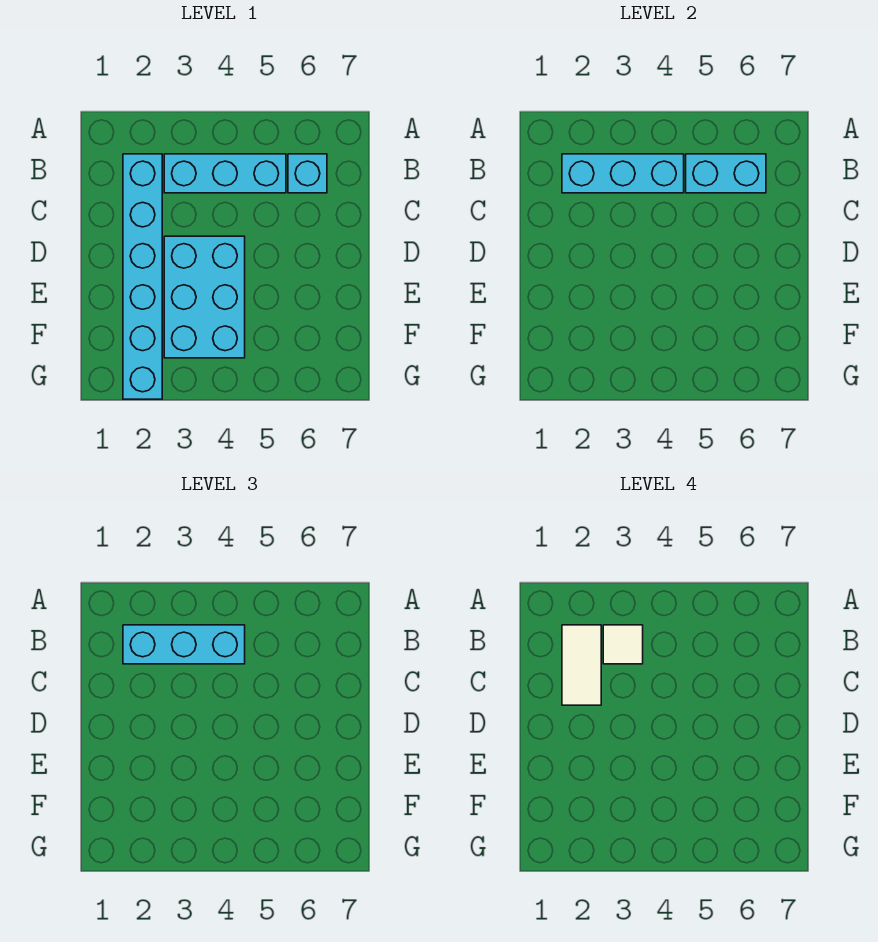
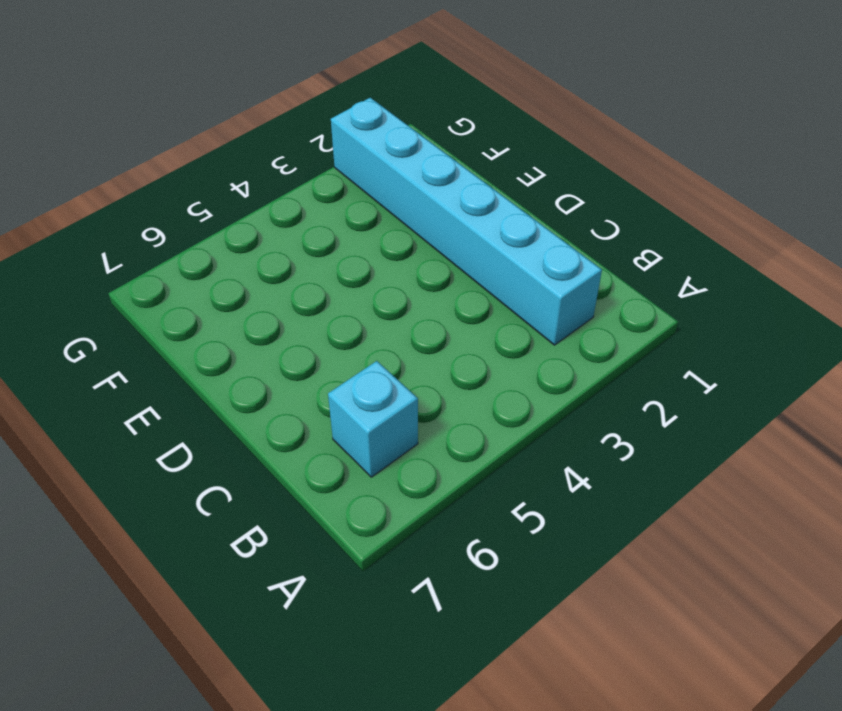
none -> cyan brick B3:B5 level 1
none -> cyan brick D3:F4 level 1

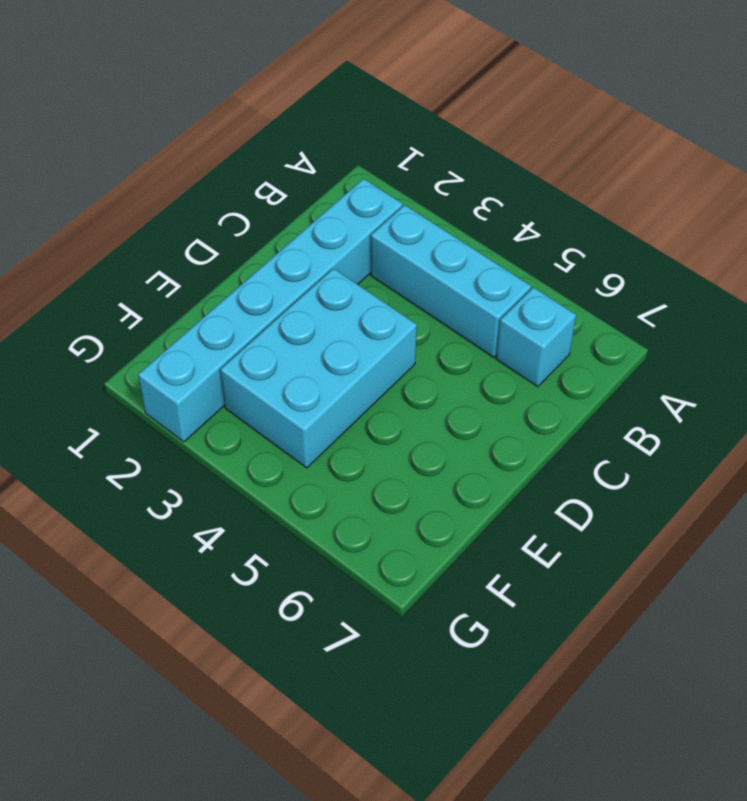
none -> cyan brick B2:B4 level 2
none -> cyan brick B5:B6 level 2

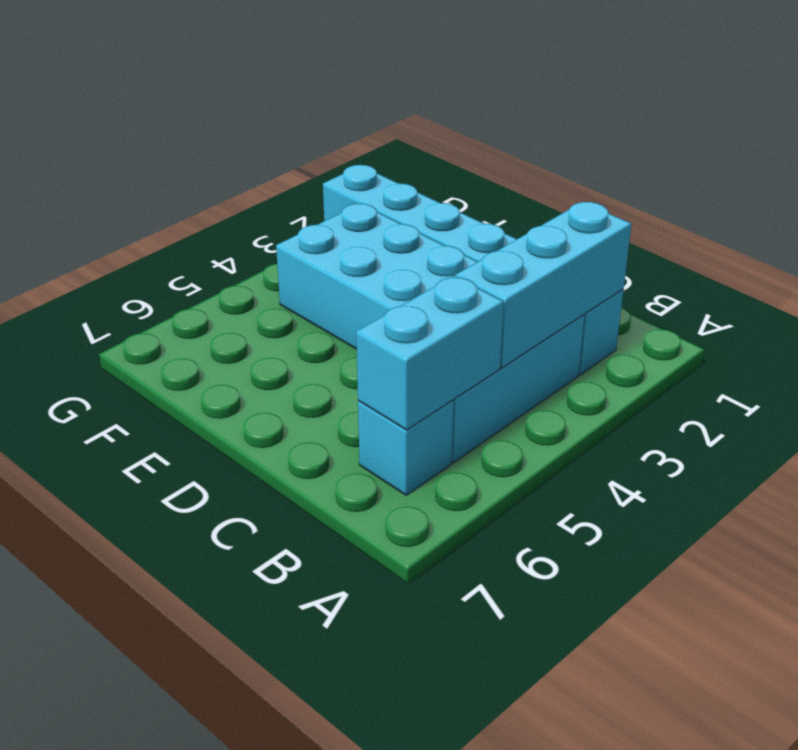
none -> cyan brick B2:B4 level 3
none -> white tile B2:C2 level 4

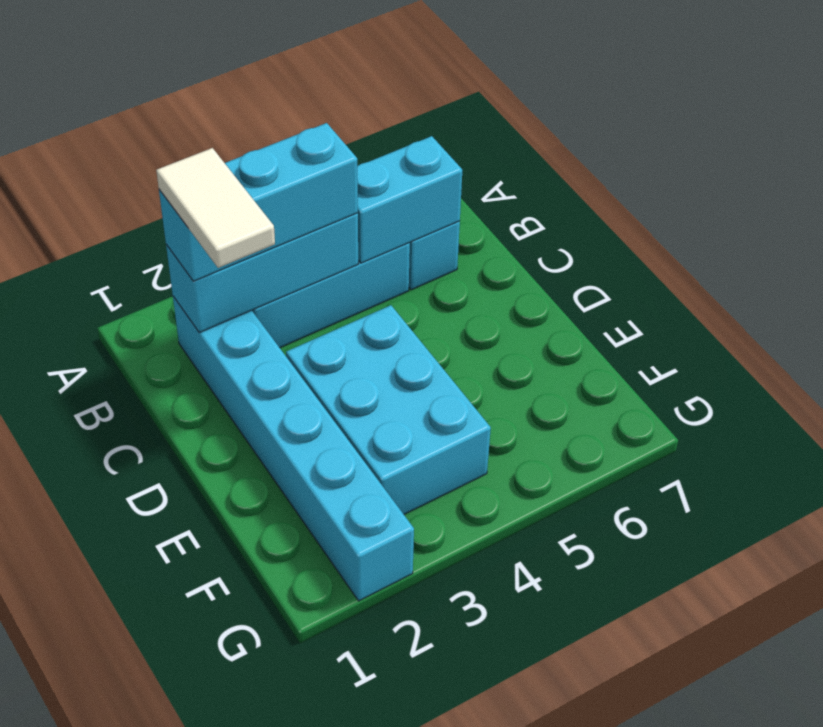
none -> white tile B3 level 4

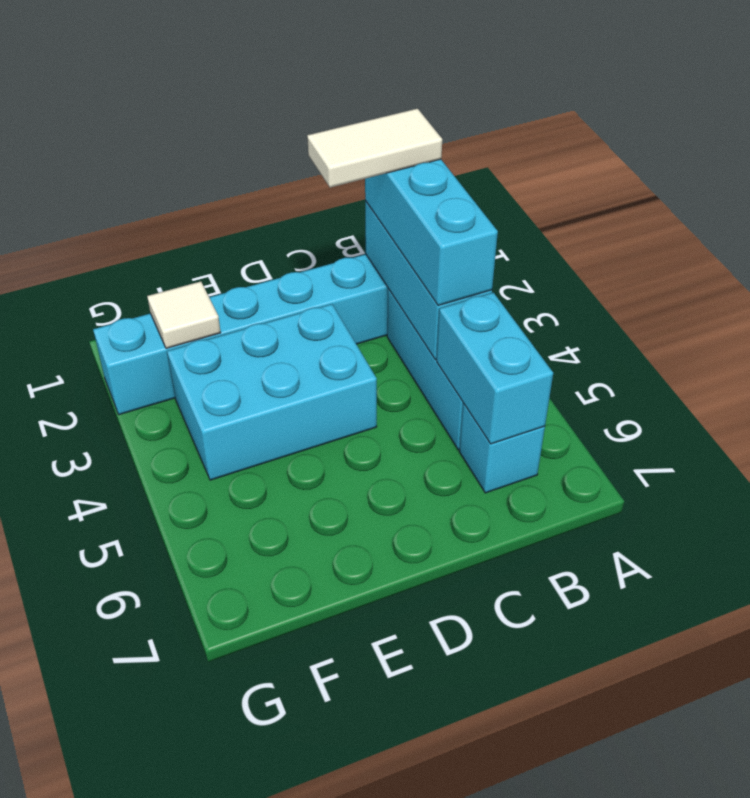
white tile F2 level 2 -> white tile B3 level 4

